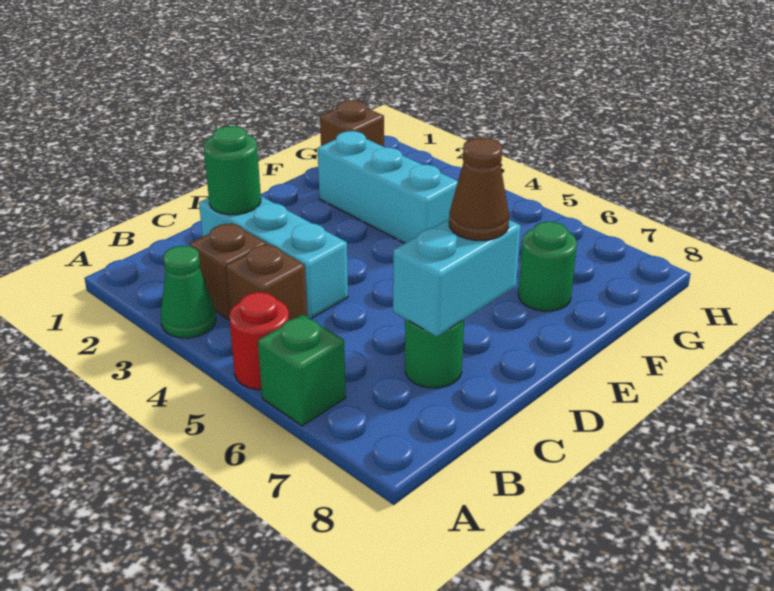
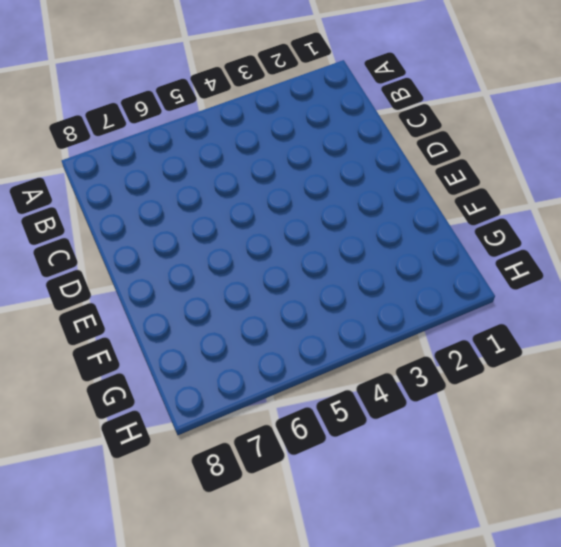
none -> green cone A3 level 1
none -> red round brick A5 level 1
none -> green brick A6 level 1

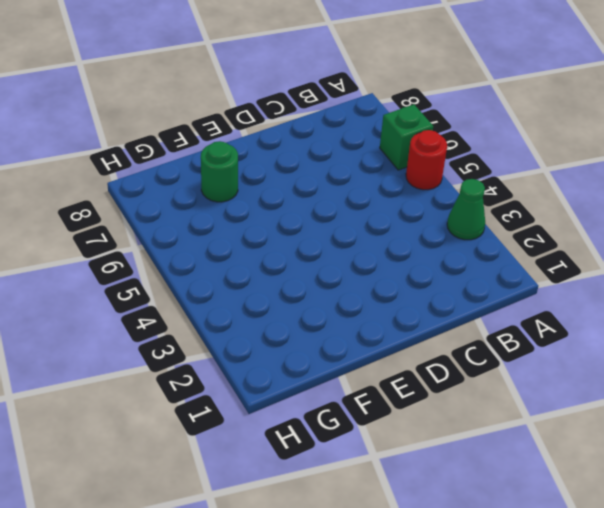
none -> brown brick B3 level 1
none -> brown brick B4 level 1
none -> cyan brick C2:C4 level 1

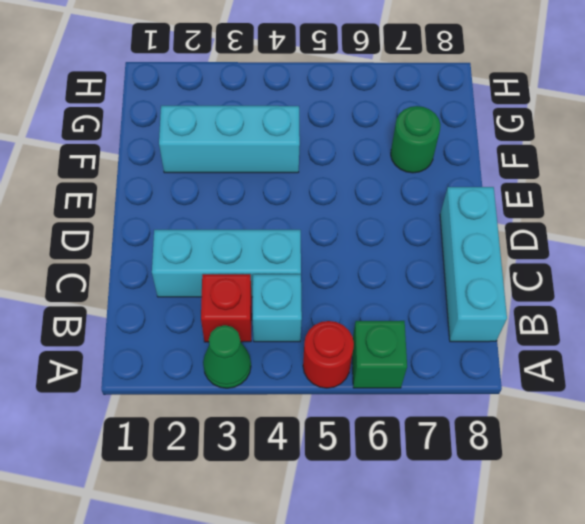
red brick B3 level 1 -> brown brick B3 level 1
cyan brick B4 level 1 -> brown brick B4 level 1
cyan brick B8:D8 level 1 -> none
none -> green round brick C7 level 1
none -> brown brick G1 level 1
none -> green round brick C2 level 2

